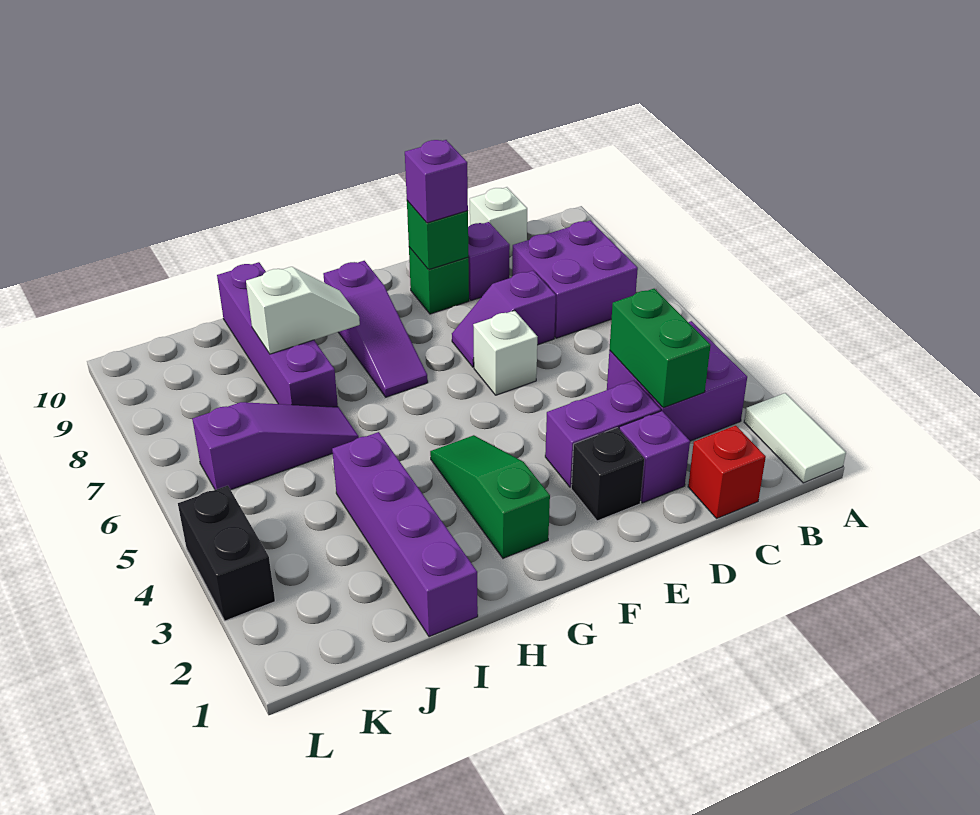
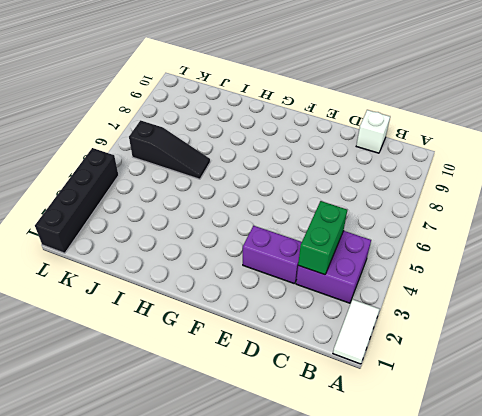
black slope I6:K6 level 1 top K -> purple slope I6:K6 level 1 top K
black brick L1:L4 level 1 -> black brick L3:L4 level 1
none -> purple brick B7:C8 level 1
none -> red brick C1 level 1
none -> purple brick D2 level 1

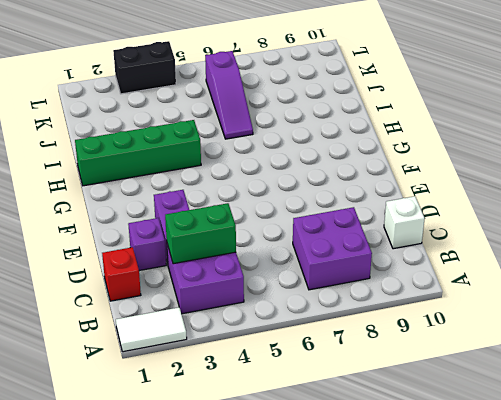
green brick H1:H4 level 1 -> none
none -> purple slope D7:E7 level 1 top D
none -> purple brick D9 level 1
none -> black brick E2 level 1

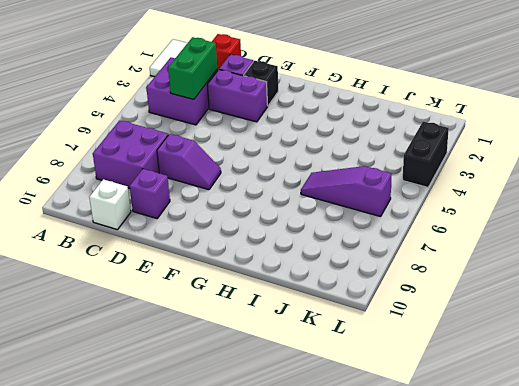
none -> white brick E6 level 1
none -> green brick E9 level 1
none -> green slope G2:G4 level 1 top 2

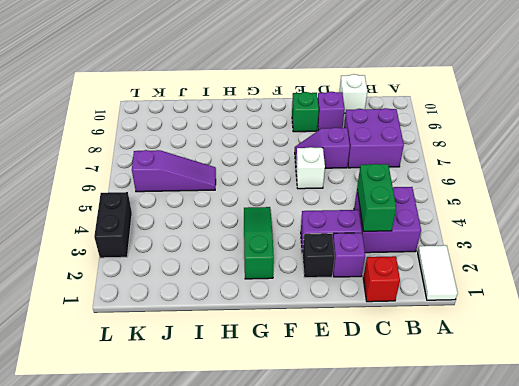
none -> purple slope G7:G9 level 1 top 9
none -> purple brick I1:I4 level 1
none -> purple brick I7:I10 level 1

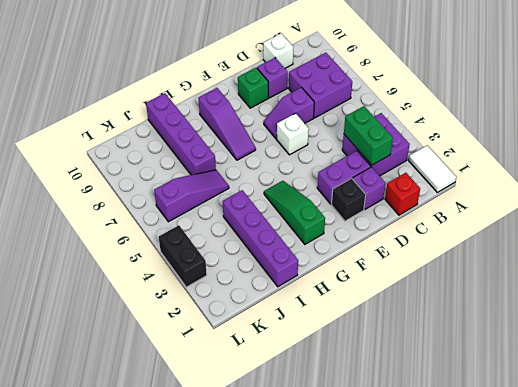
none -> green brick E9 level 2
none -> white slope H8:I8 level 2 top I
none -> purple brick E9 level 3

